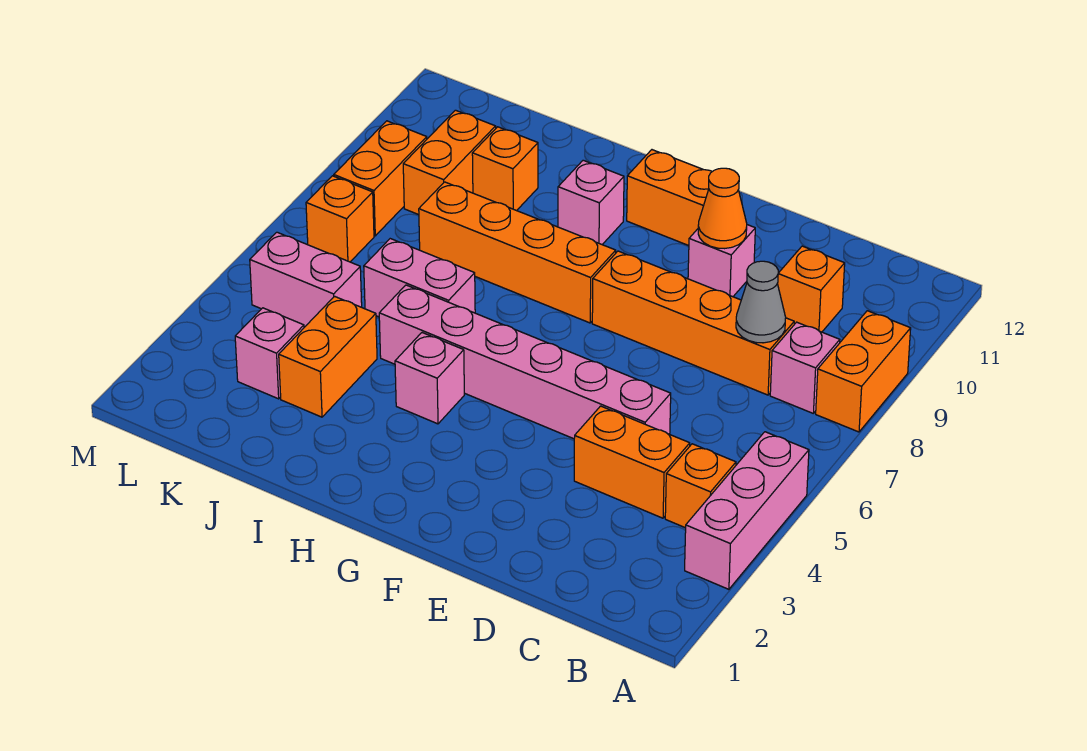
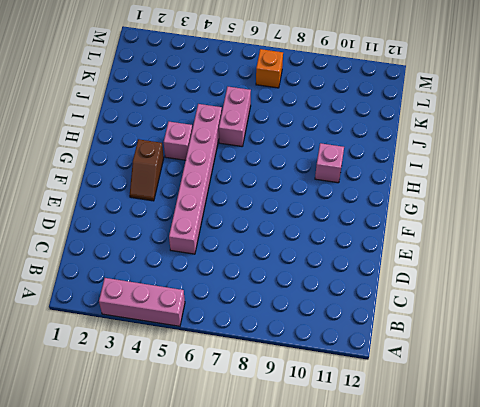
brown slope F3:G3 level 1 top G -> none
none -> orange brick A8:A9 level 1
none -> orange brick B4 level 1
none -> pink brick B8 level 1

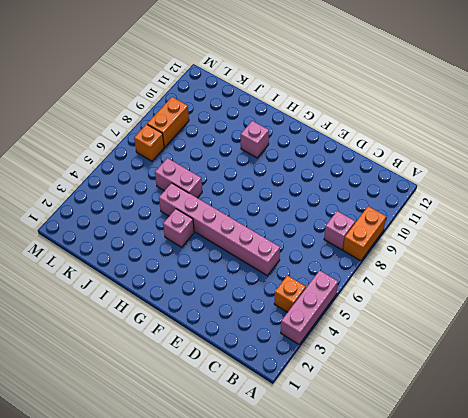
none -> orange brick C4:D4 level 1
none -> orange brick C8:F8 level 1
none -> orange brick C10 level 1

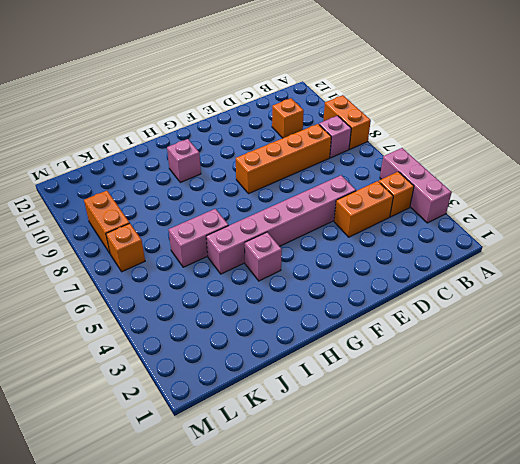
none -> pink brick E10 level 1
none -> orange brick F11:G11 level 1
none -> orange brick G8:J8 level 1

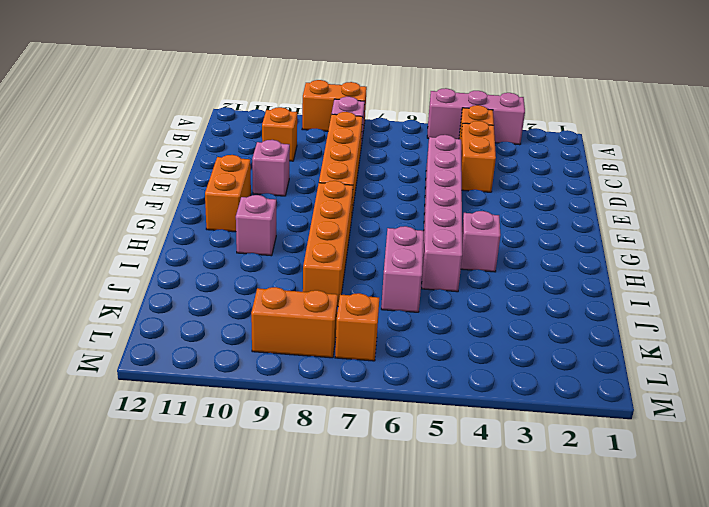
none -> orange brick J3:J4 level 1
none -> orange brick J10 level 1
none -> pink brick K3 level 1

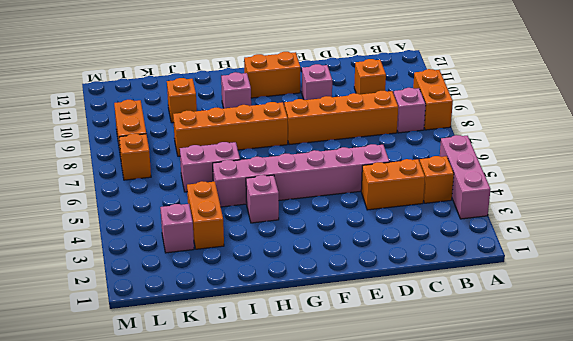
none -> pink brick K5:L5 level 1
none -> orange brick K9:K10 level 1
none -> grey cone C8 level 2

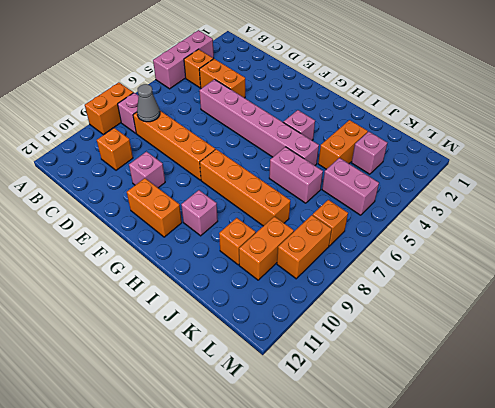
none -> orange cone E10 level 2

